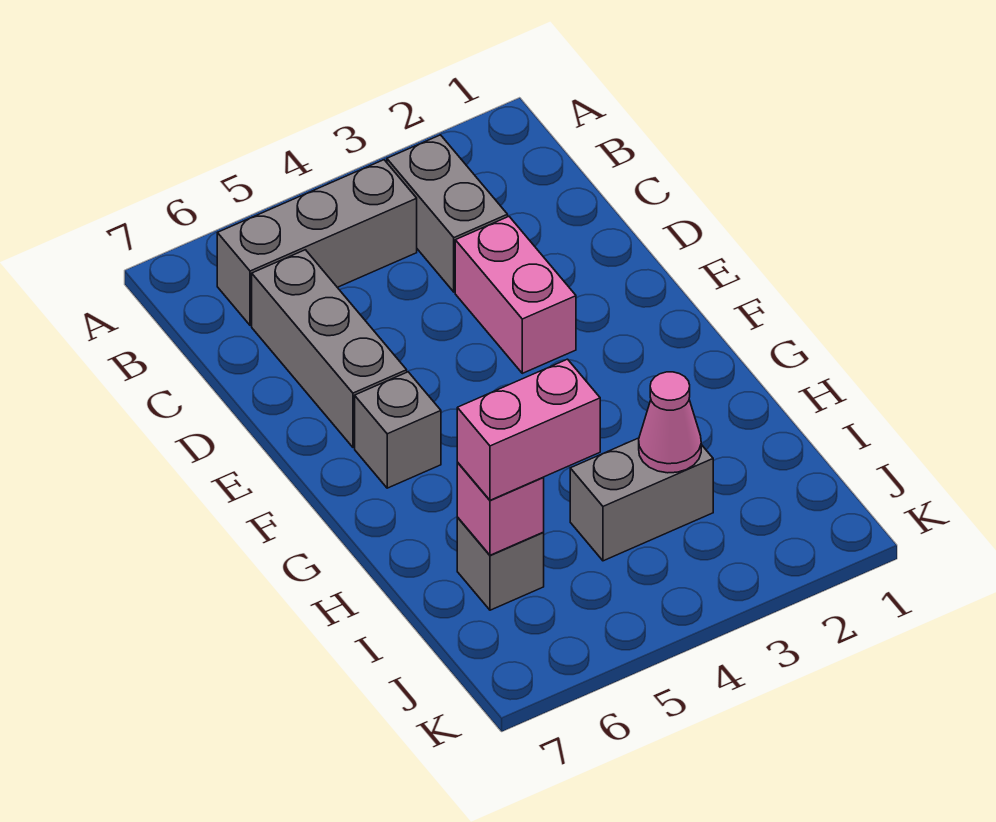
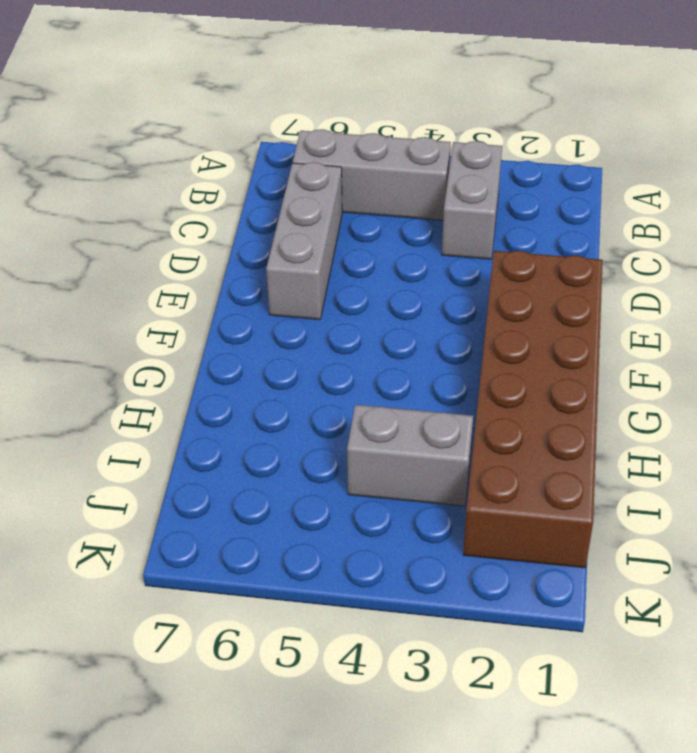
brown brick E1:J2 level 1 -> none
none -> pink brick D3:E3 level 1
none -> grey brick F6 level 1

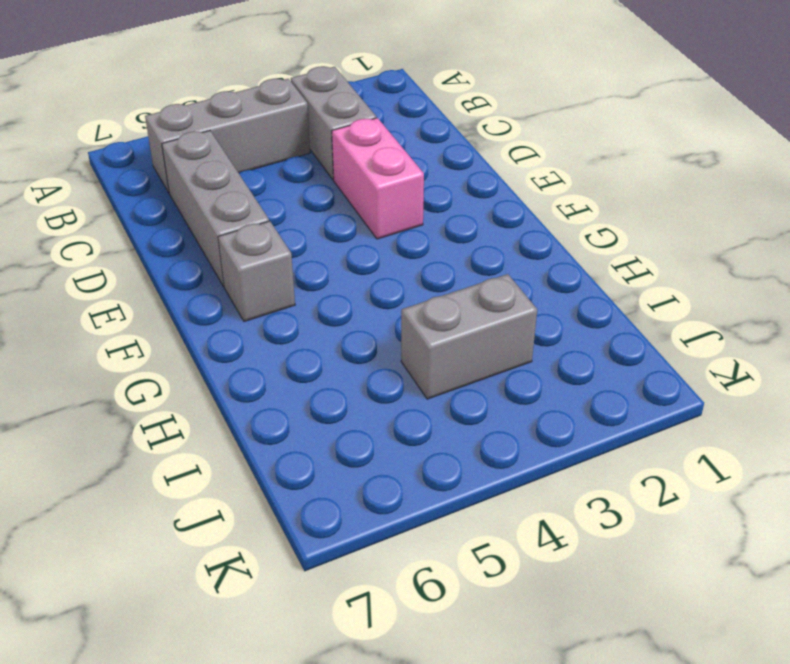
none -> grey brick I6 level 1
none -> pink cone I3 level 2

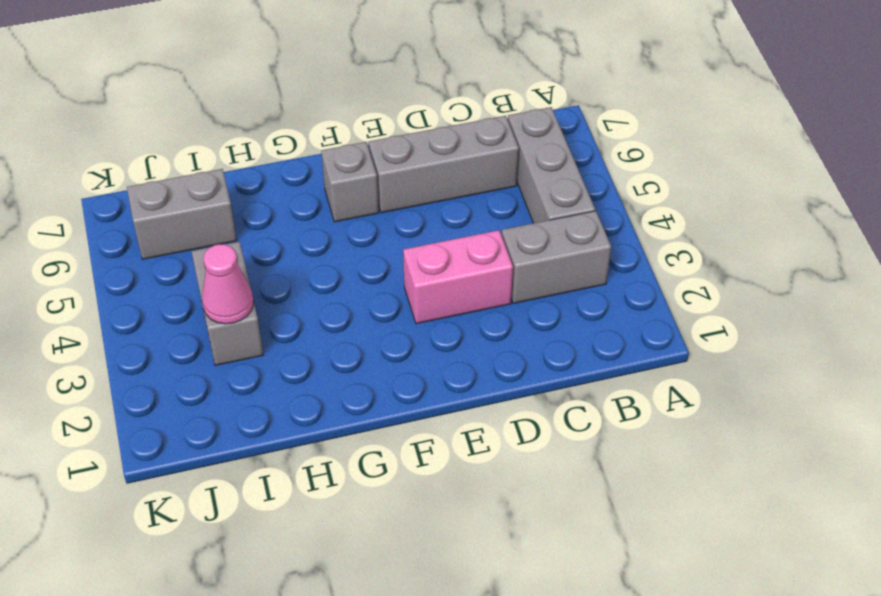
grey brick I6:J6 level 1 -> grey brick I6 level 1
none -> pink brick I6 level 2
none -> pink brick I5:I6 level 3

